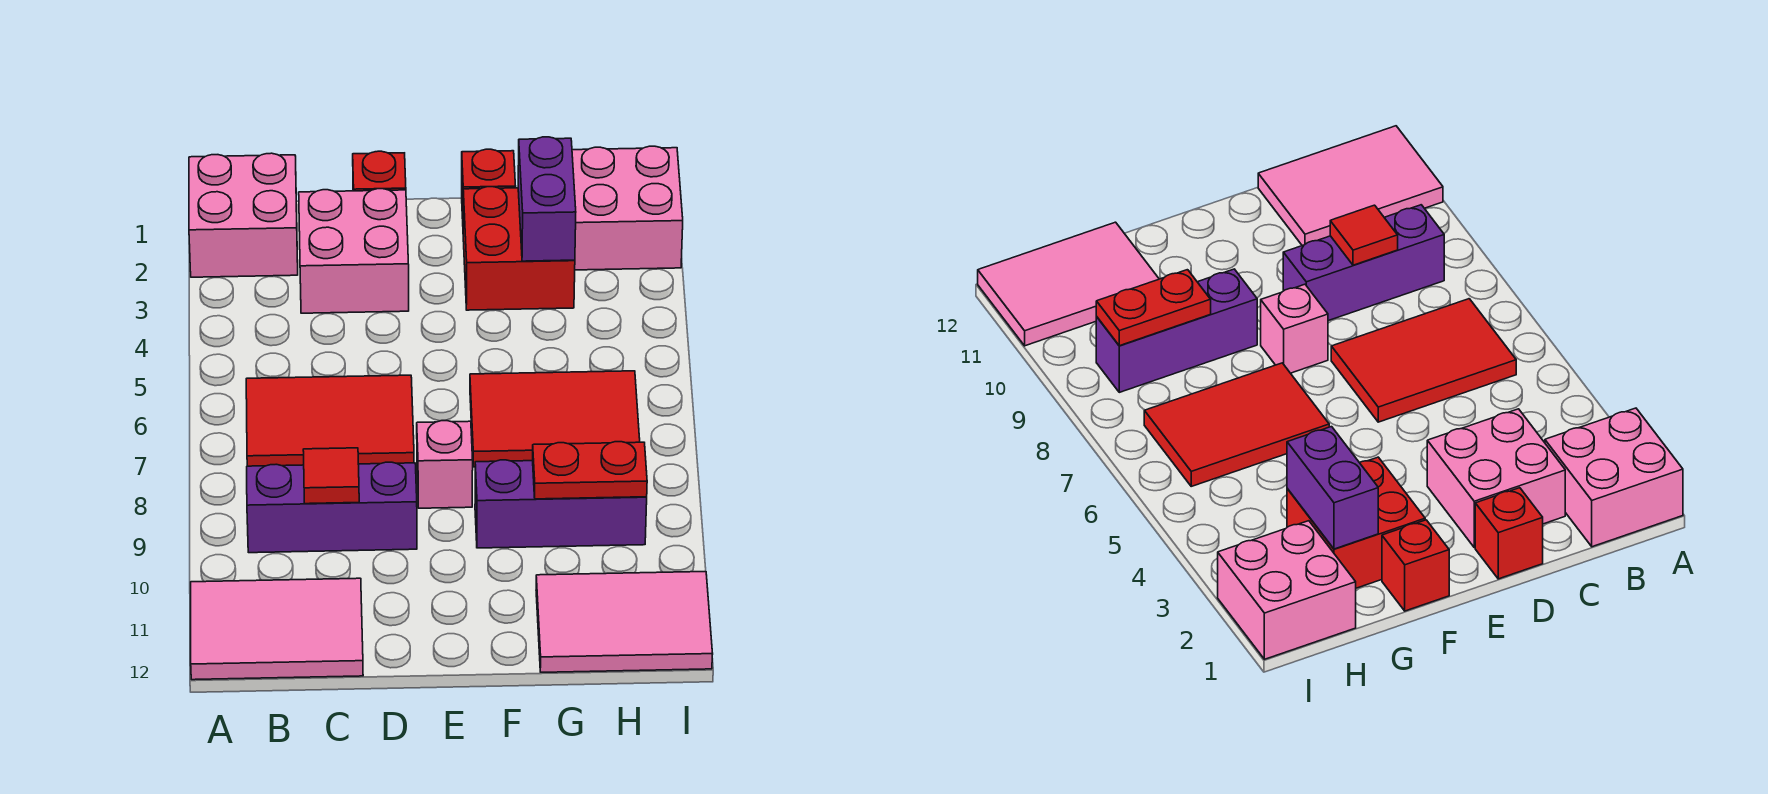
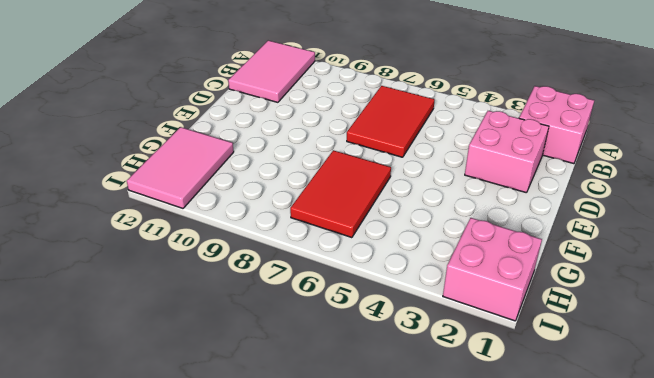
none -> purple brick B9:D9 level 1
none -> red brick D1 level 1
none -> pink brick E8 level 1

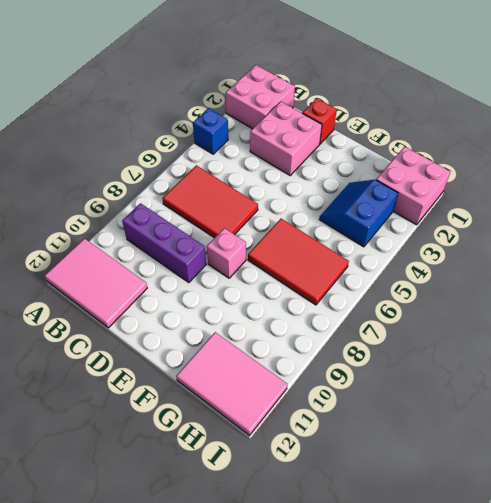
blue brick A4 level 1 -> none
blue slope G3:H4 level 1 top H -> red brick F2:G3 level 1
none -> red brick F1 level 1
none -> purple brick F9:H9 level 1
none -> red tile C9 level 2

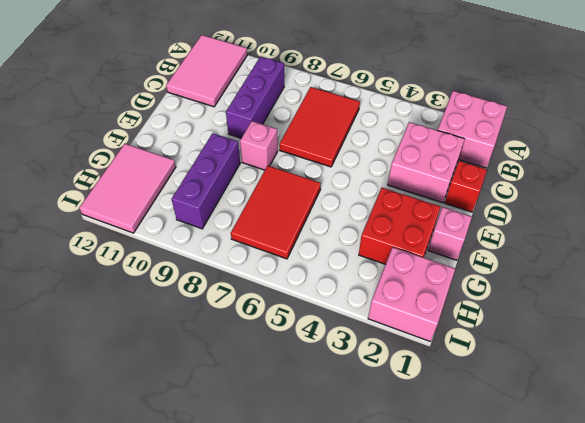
pink brick F1 level 1 -> red brick F1 level 1
none -> red tile C9 level 2
none -> purple brick G2:G3 level 2
none -> red plate G9:H9 level 2

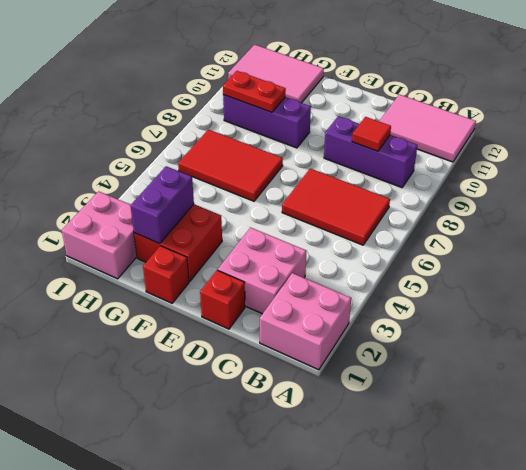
none -> pink brick E8 level 1

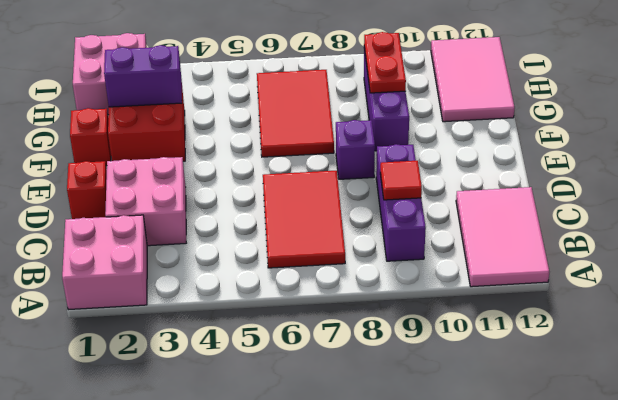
purple brick E8 level 1 -> pink brick E8 level 1

